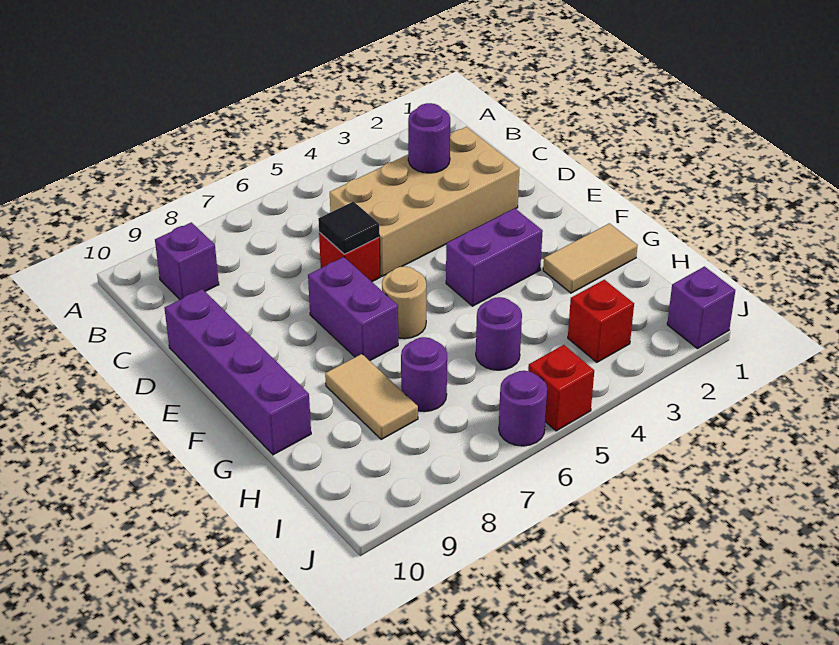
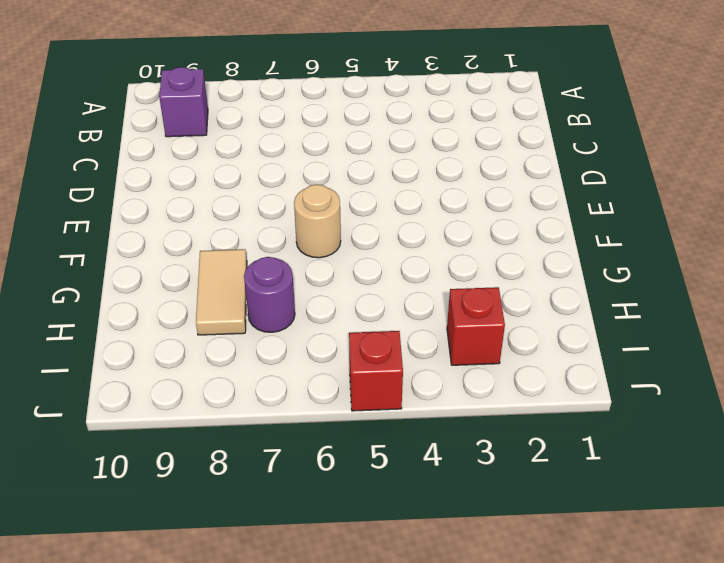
none -> tan brick C2:D5 level 1
none -> red brick D6 level 1
none -> purple brick D10:G10 level 1

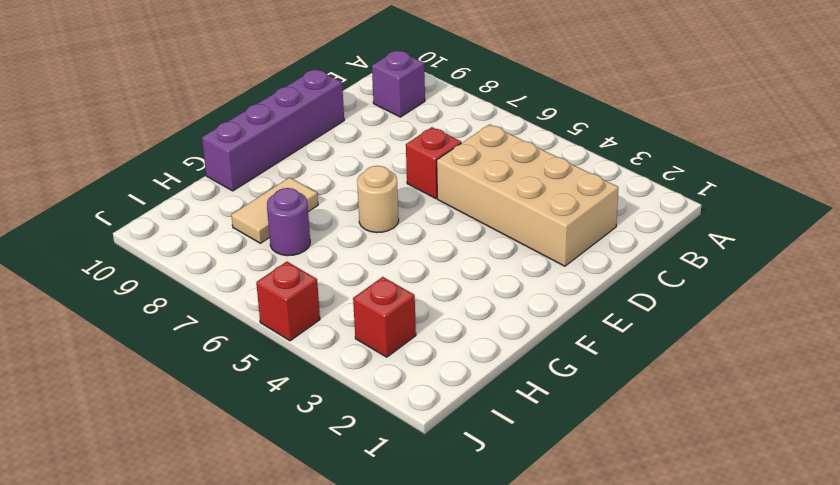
none -> purple brick E7:F7 level 1
none -> purple brick F3:F4 level 1
none -> tan tile G1:G2 level 1

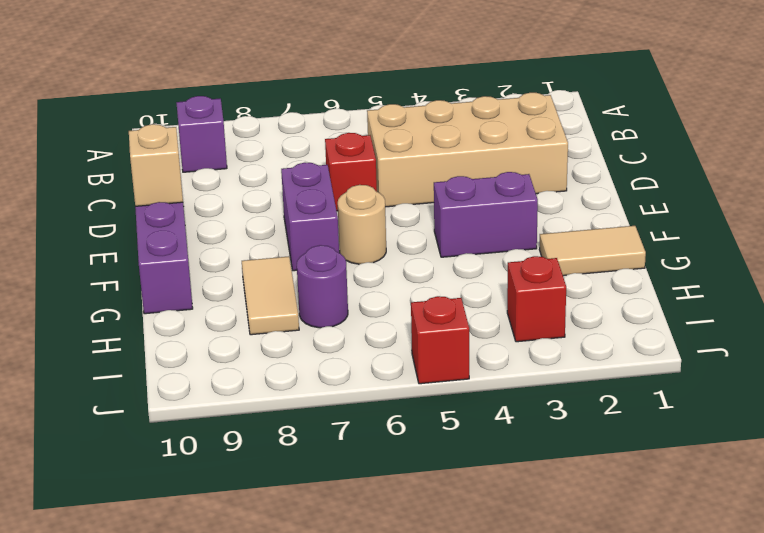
tan brick E10 level 2 -> none
none -> purple round brick H5 level 1
none -> purple brick J1 level 1
none -> purple round brick J6 level 1

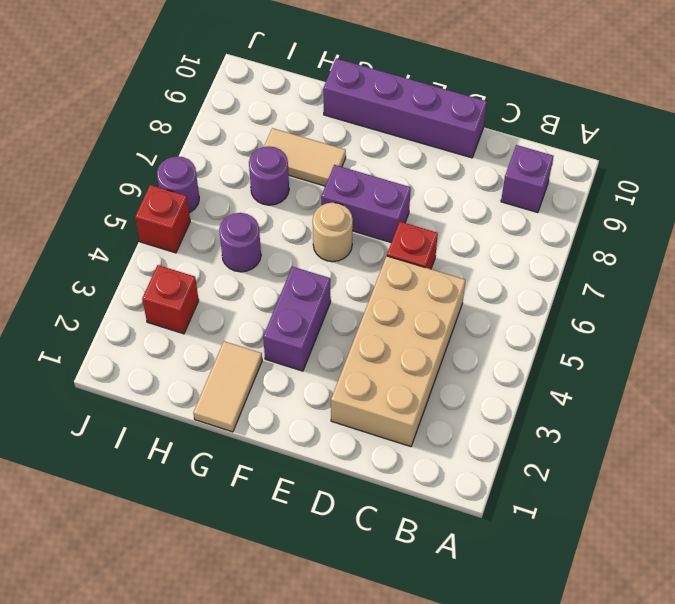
none -> purple brick J1 level 1
none -> purple round brick C3 level 2
none -> black tile D6 level 2

